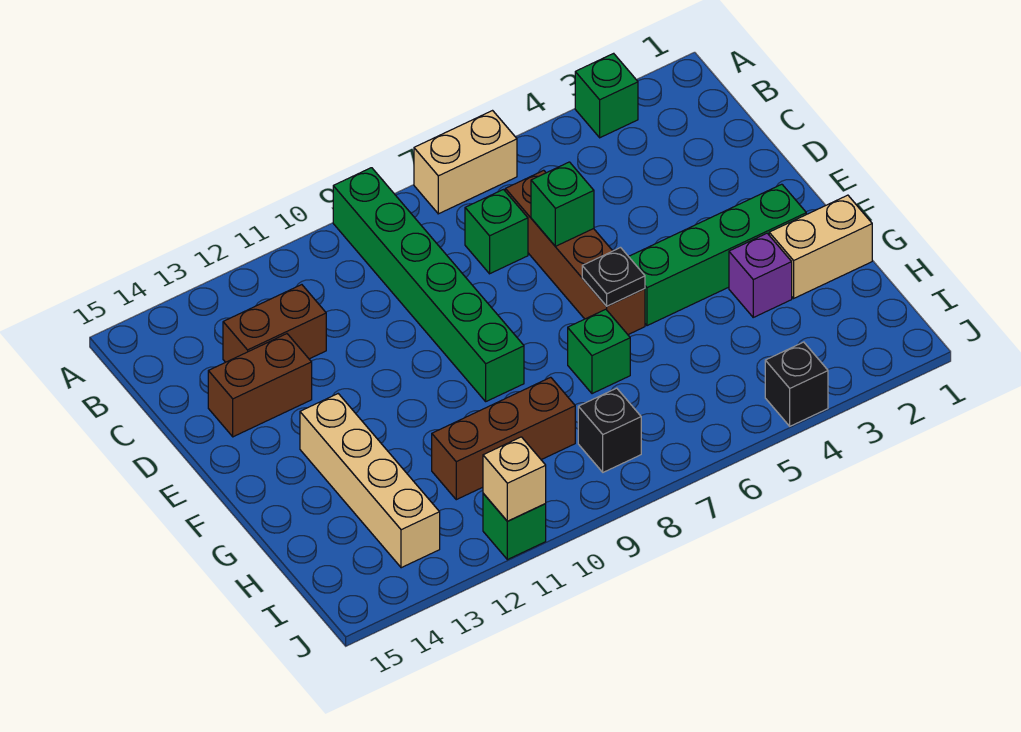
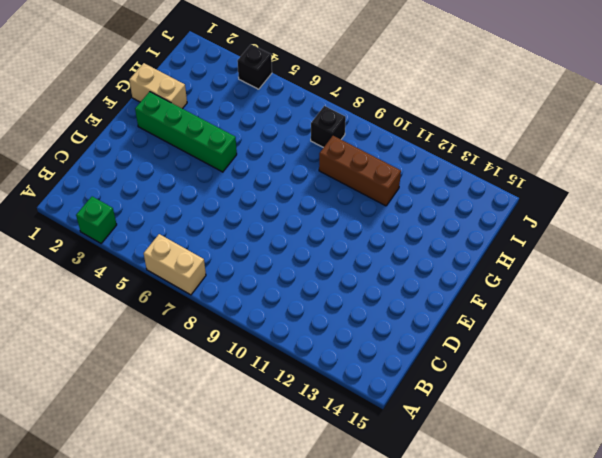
none -> green brick A9:F9 level 1
none -> brown brick C6:F6 level 1
none -> green brick C7 level 1

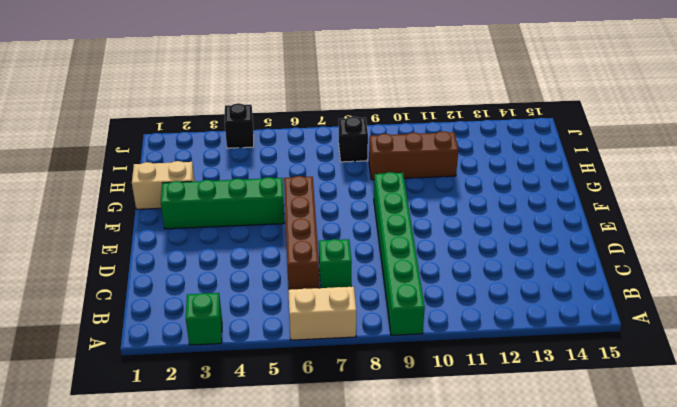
none -> brown brick C12:C13 level 1
none -> brown brick D13:D14 level 1
none -> tan brick F13:I13 level 1

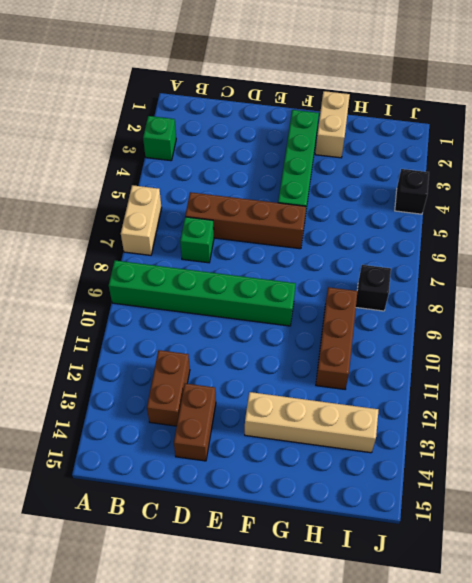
none -> purple brick G3 level 1
none -> green brick G7 level 1
none -> green brick J11 level 1

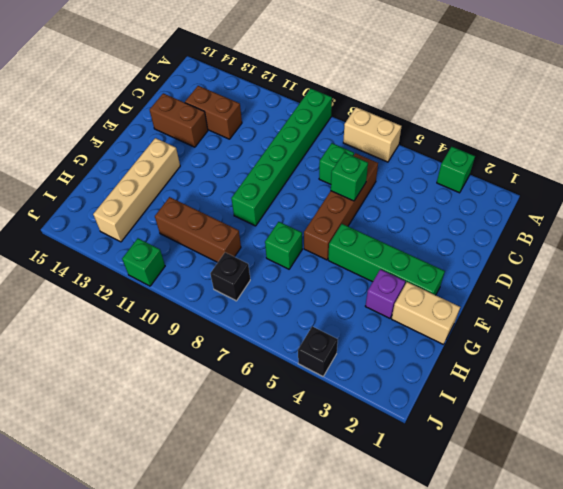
none -> black plate F6 level 2
none -> tan brick J11 level 2

